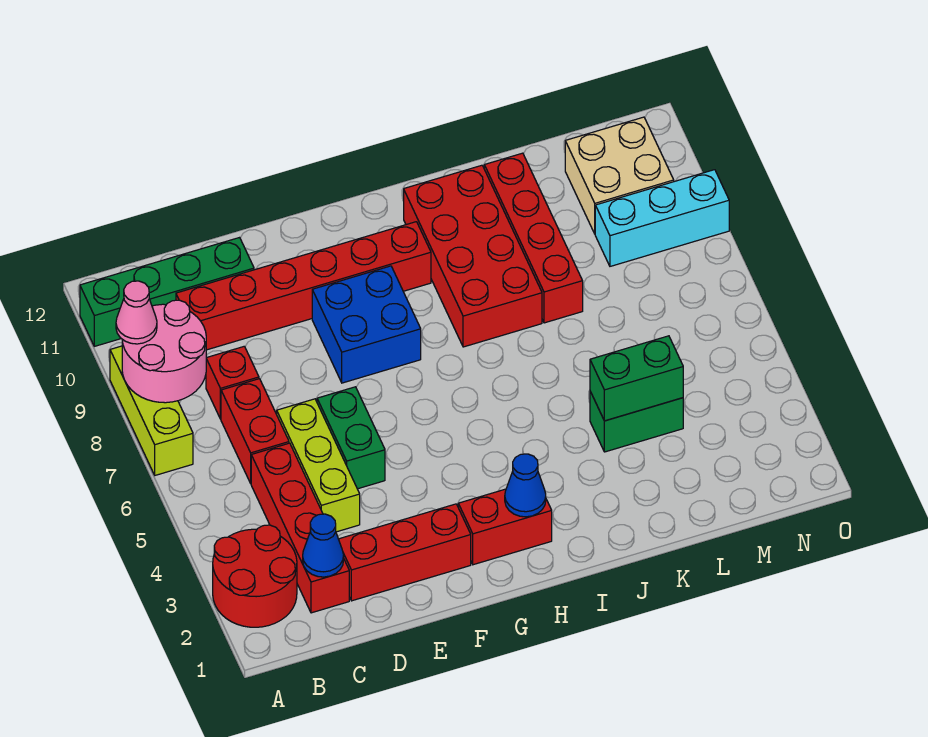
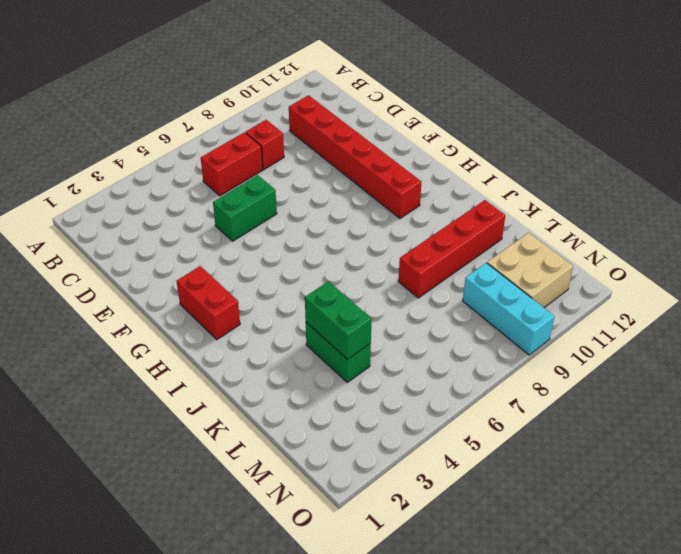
none -> red round brick A2:B3 level 1
none -> lime brick A7:A9 level 1
none -> green brick A11:D11 level 1

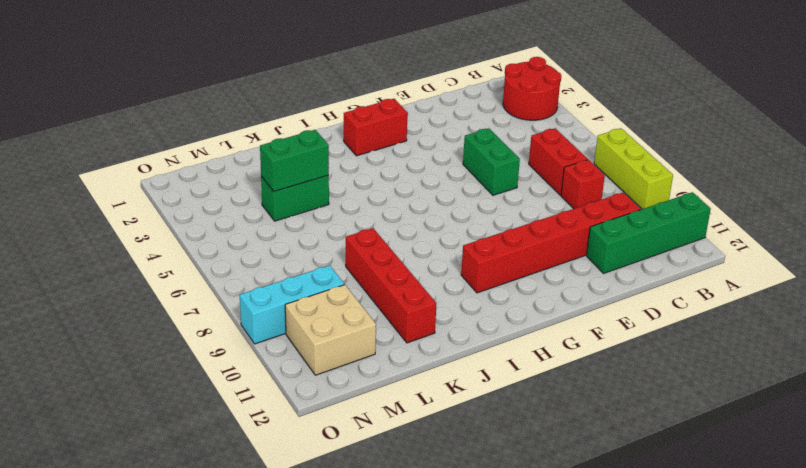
none -> red brick C2:C5 level 1
none -> red brick D2:F2 level 1
none -> lime brick D4:D6 level 1

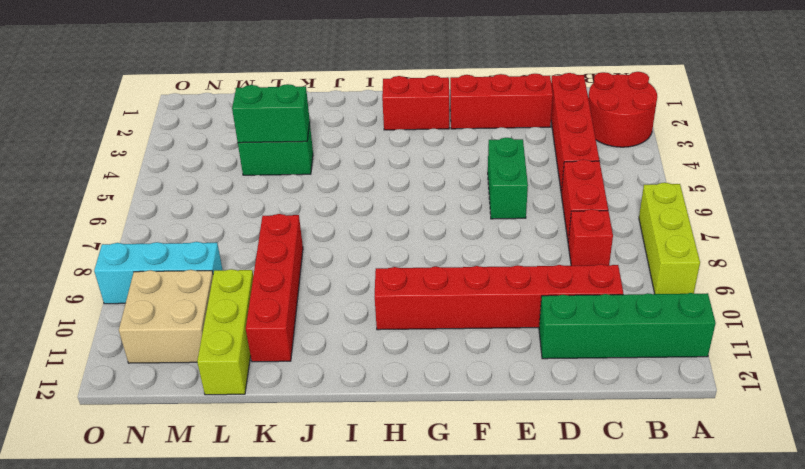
lime brick L10:L12 level 1 -> lime brick D4:D6 level 1
none -> blue brick F8:G9 level 1
none -> red brick I8:J11 level 1
none -> pink round brick A8:B9 level 2

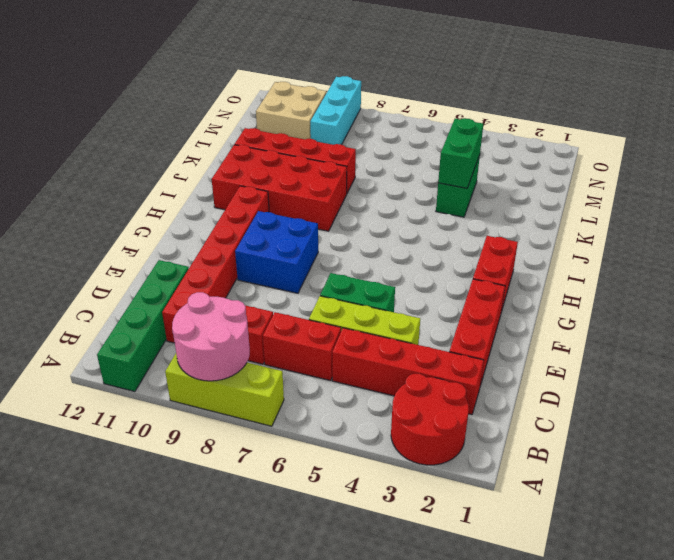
none -> blue cone C2 level 2
none -> blue cone H2 level 2
none -> pink cone A9 level 3

